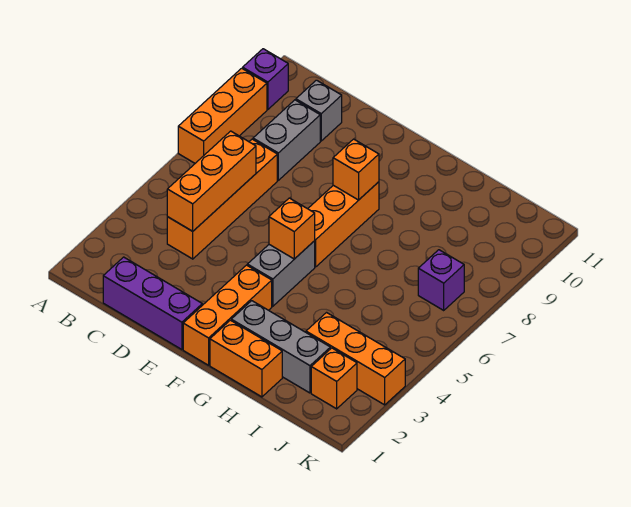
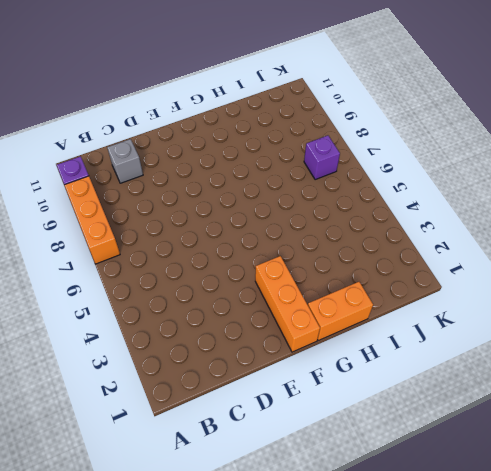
none -> purple brick C1:E1 level 1
none -> orange brick C4:C7 level 1
none -> grey brick C8:C9 level 1

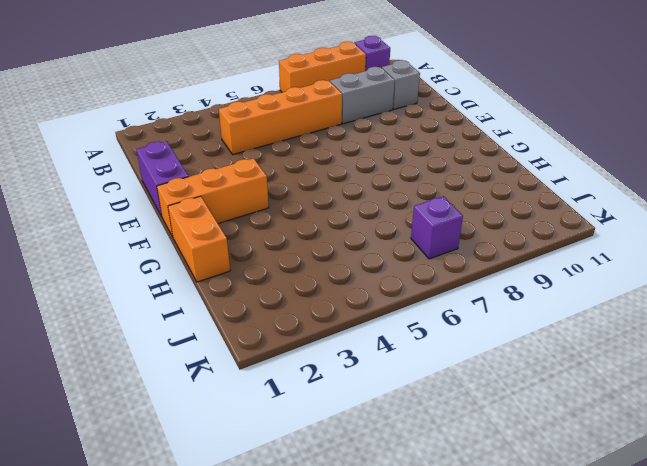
purple brick D1:E1 level 1 -> purple brick C1:E1 level 1
none -> grey brick F4:F5 level 1
none -> orange brick F6:F8 level 1
none -> grey brick G2:I2 level 1

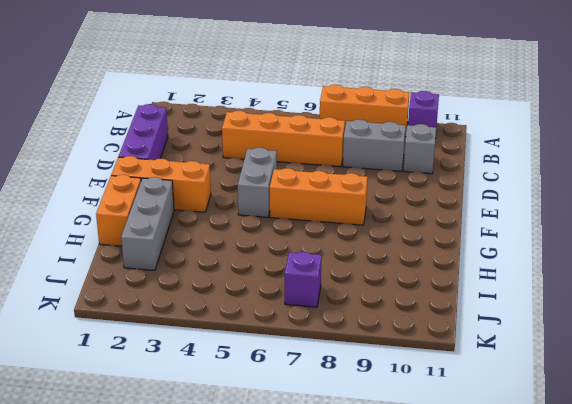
grey brick E5:F5 level 1 -> grey brick F4:F5 level 1
none -> orange brick I3:K3 level 1
none -> orange brick J2 level 1
none -> orange brick C4:C6 level 2

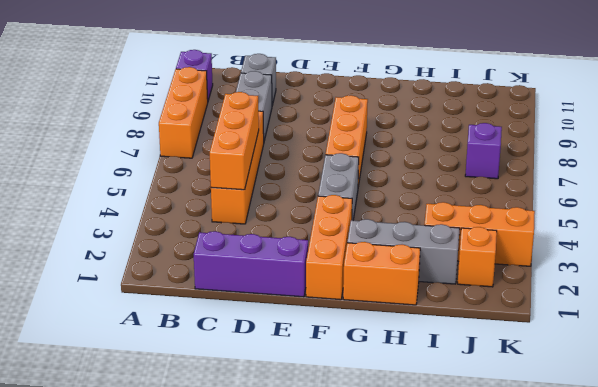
none -> orange brick F5 level 2
none -> orange brick F8 level 2

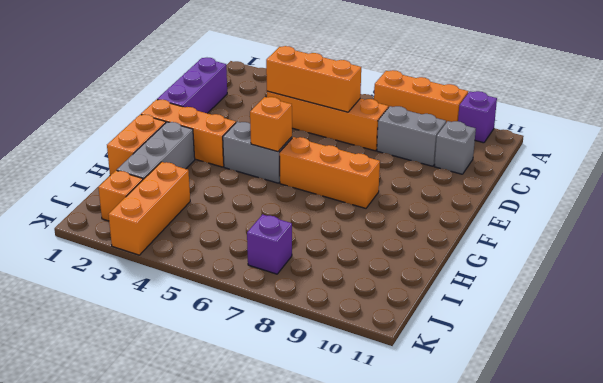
none -> orange brick F8 level 2

